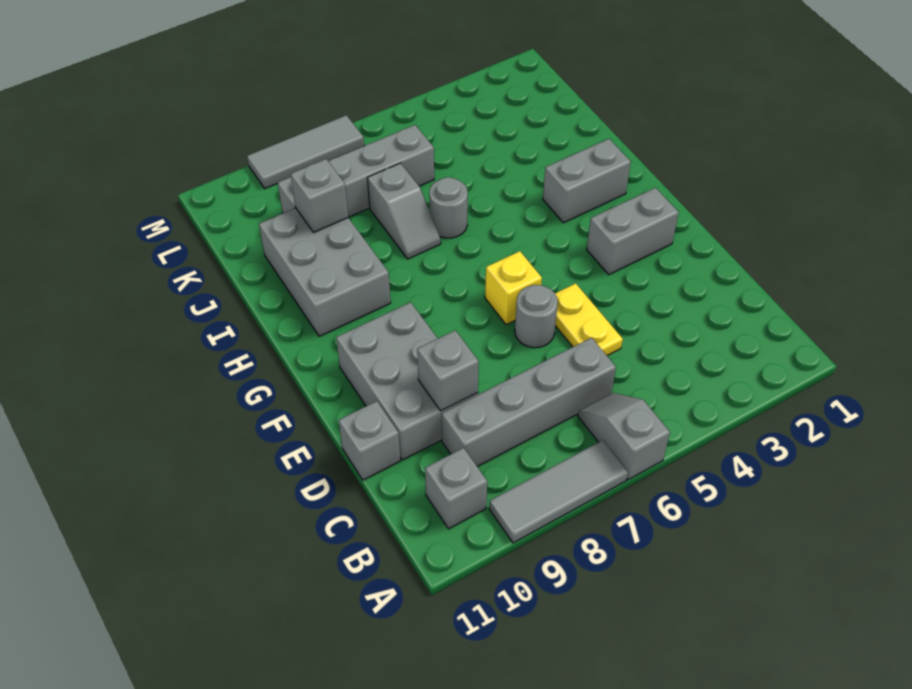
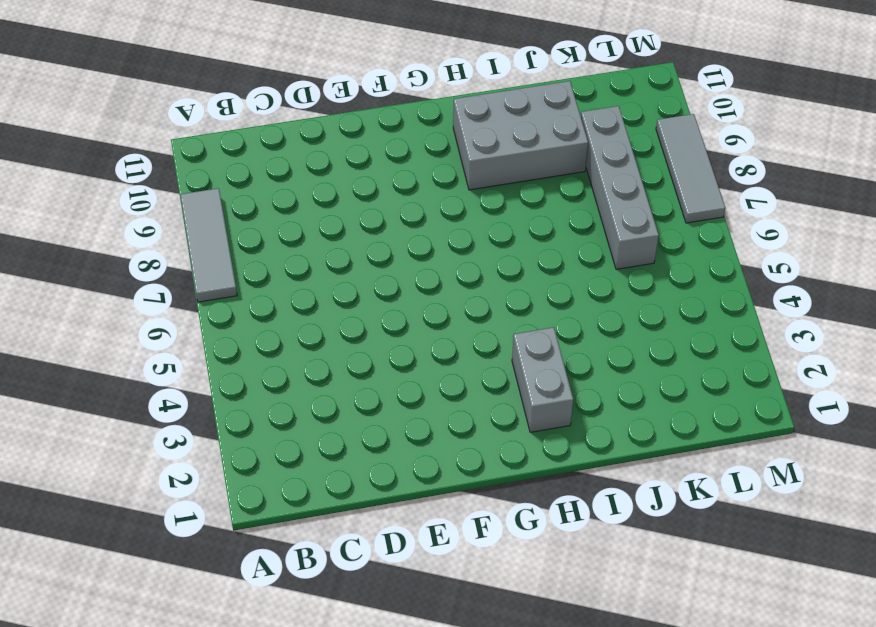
none -> grey slope A6:B6 level 1 top A
none -> grey brick B10 level 1
none -> grey brick C6:C9 level 1

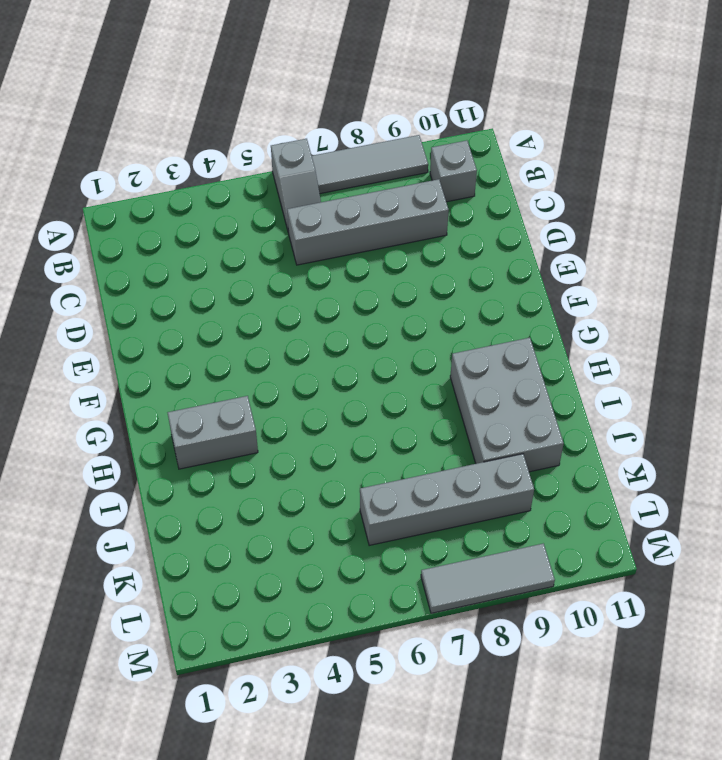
none -> yellow plate D5:E5 level 1
none -> grey brick D9:F10 level 1
none -> grey brick D11 level 1

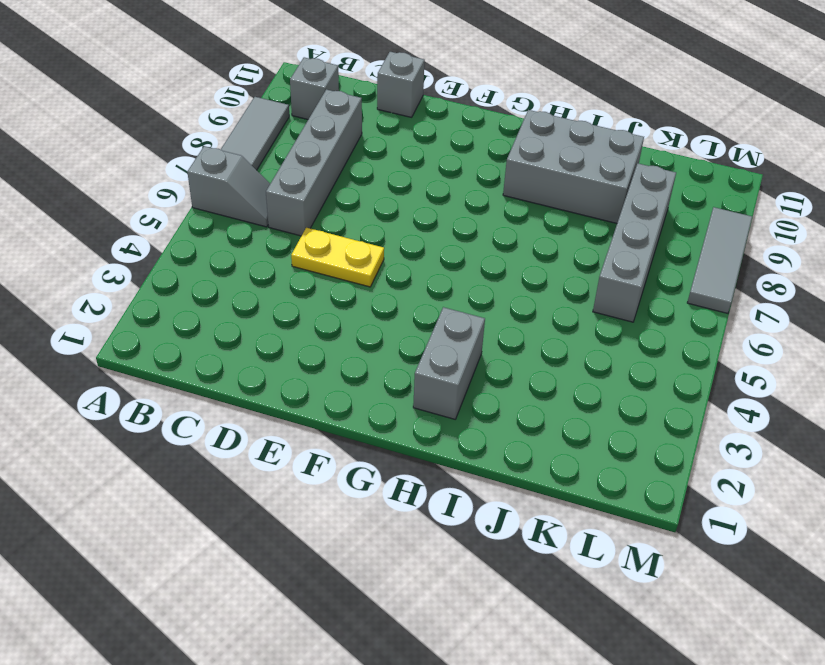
none -> grey brick D9:F10 level 1
none -> grey round brick E6 level 1
none -> grey brick F2:F3 level 1

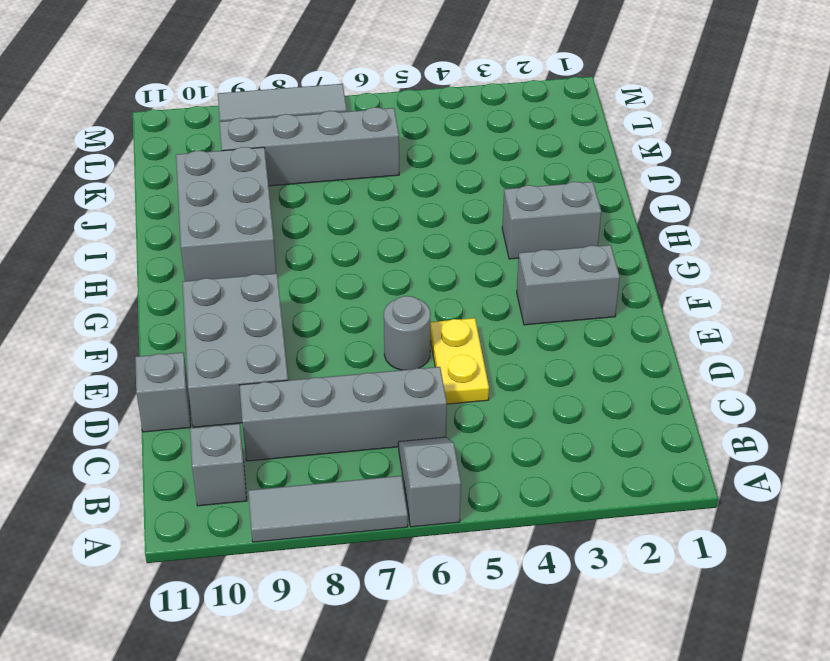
none -> yellow brick F6 level 1
none -> grey round brick I6 level 1
none -> grey slope I7:J7 level 1 top J

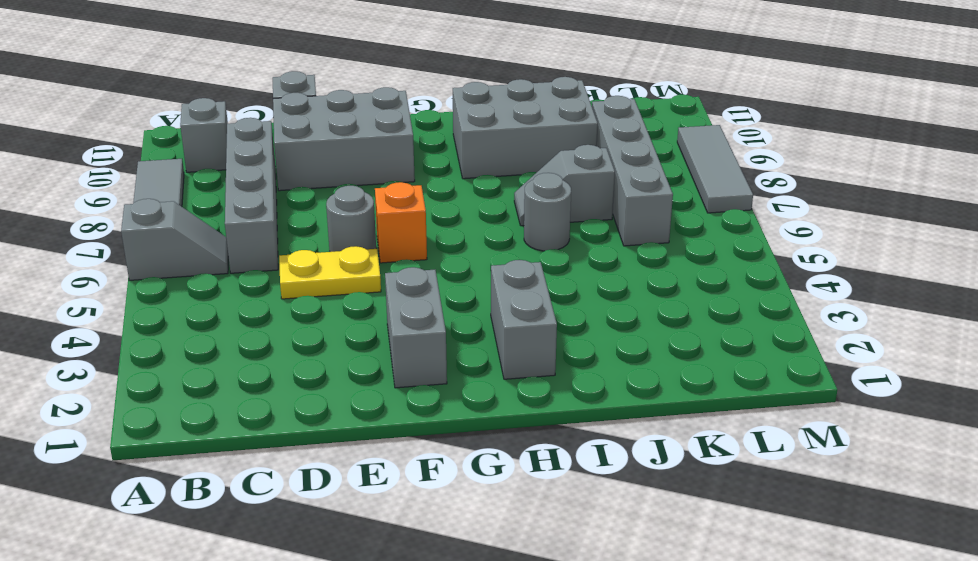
orange brick F6 level 1 -> yellow brick F6 level 1
none -> grey brick D9 level 2
none -> grey brick J9 level 2

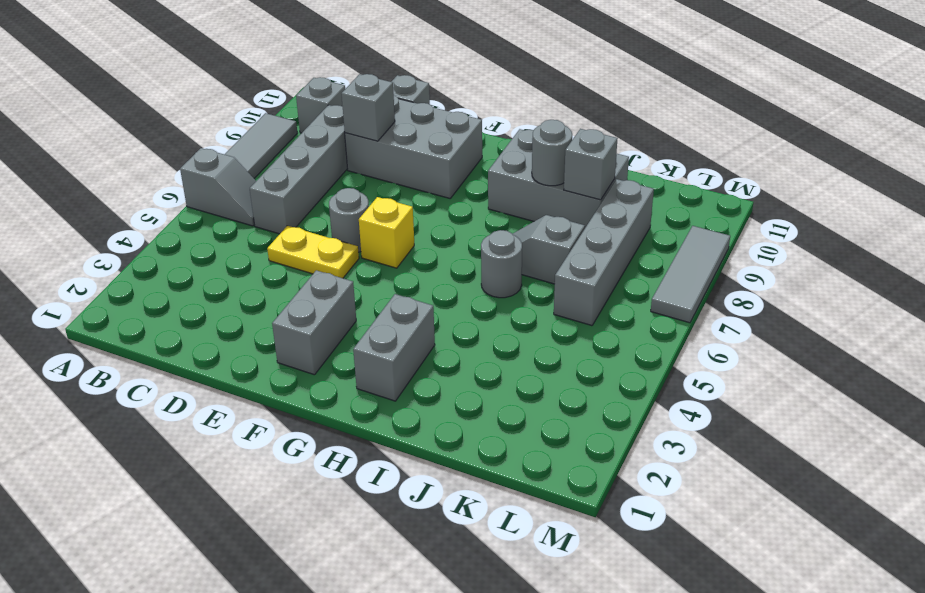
grey round brick I9 level 2 -> none

